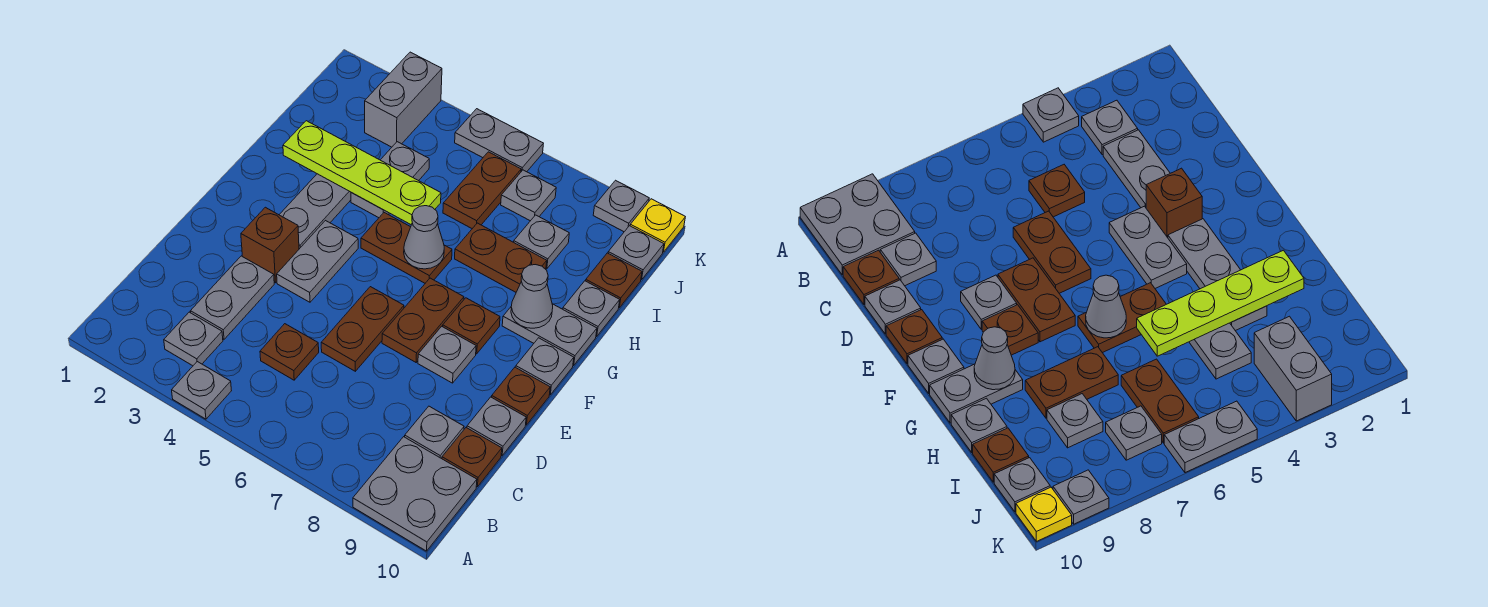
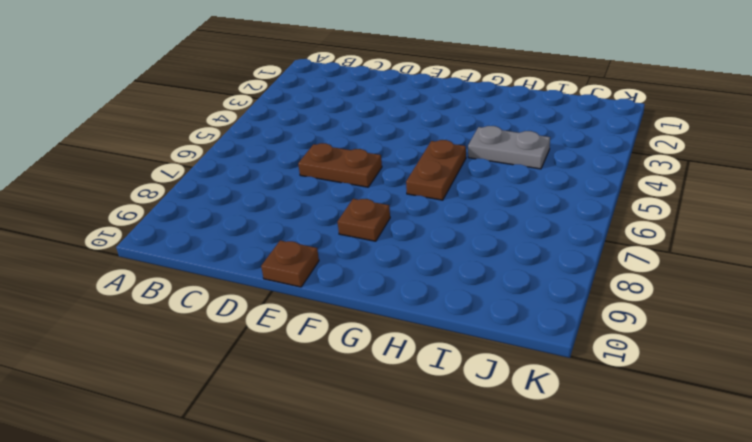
none -> grey plate A4 level 1
none -> grey plate A9:B10 level 1
none -> grey plate B3 level 1
none -> grey plate C3:D3 level 1

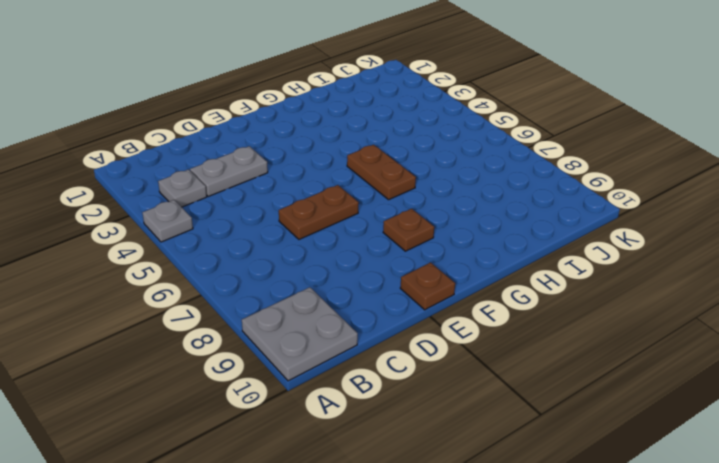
none -> brown plate C5 level 1
none -> grey plate C9 level 1
none -> brown plate C10 level 1
none -> grey plate D10 level 1

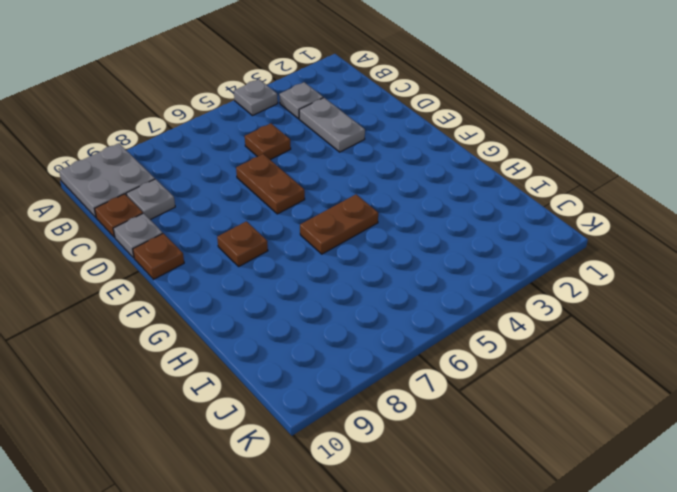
none -> brown brick E3 level 1
none -> grey plate E4:F4 level 1
none -> brown plate E7:F7 level 1
none -> grey plate E8 level 1

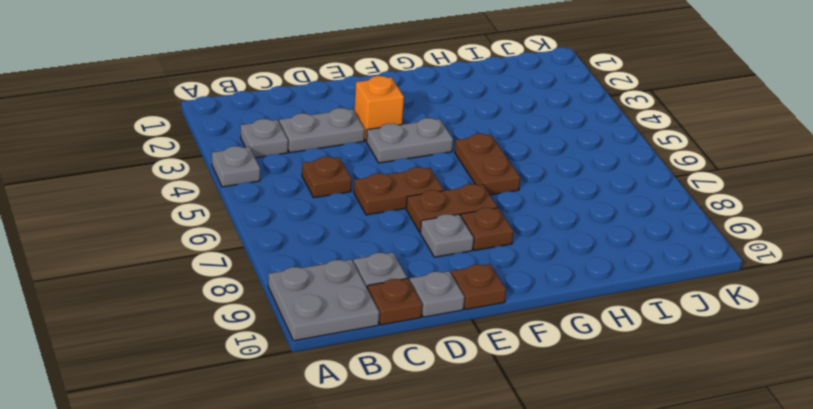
orange brick E3 level 1 -> brown brick E3 level 1
none -> grey plate F3:H3 level 1
none -> grey plate F10 level 1
none -> grey plate G9:G10 level 1
none -> grey plate H4:I4 level 1

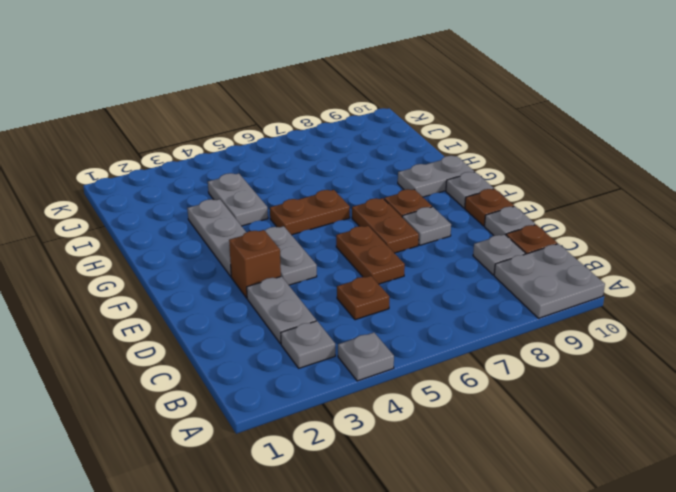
none -> brown plate H7:H8 level 1
none -> grey plate H10 level 1
none -> brown plate I6:J6 level 1
none -> grey plate I8 level 1

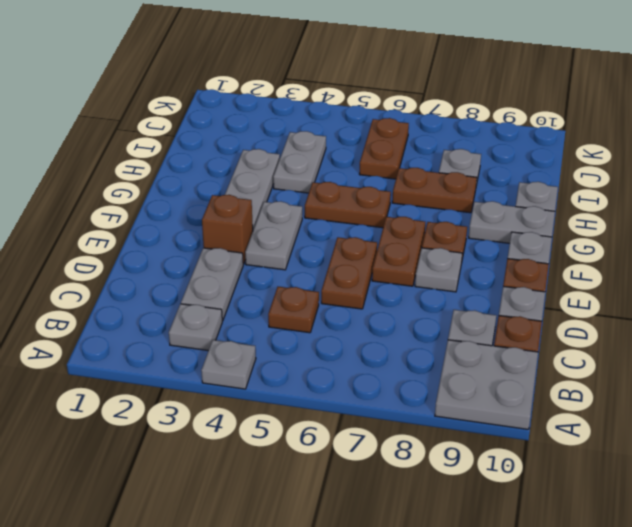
none -> brown plate I10 level 1
none -> grey brick J3:K3 level 1
none -> grey plate J7 level 1
none -> grey plate J10 level 1

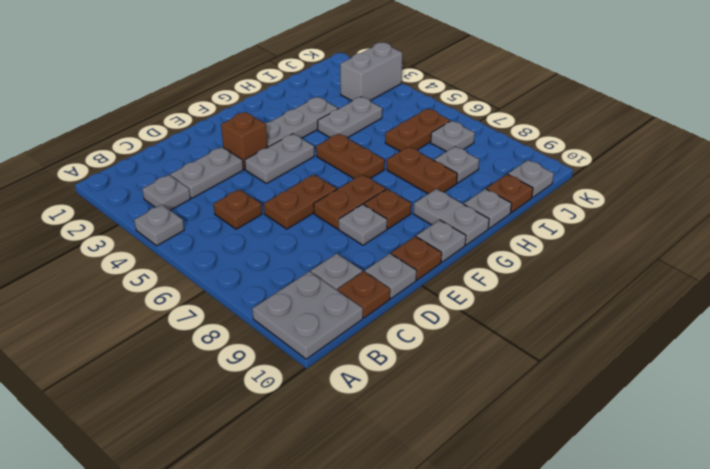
none -> grey plate K5:K6 level 1
none -> grey plate K9 level 1
none -> yellow plate K10 level 1
none -> grey cone G6 level 2

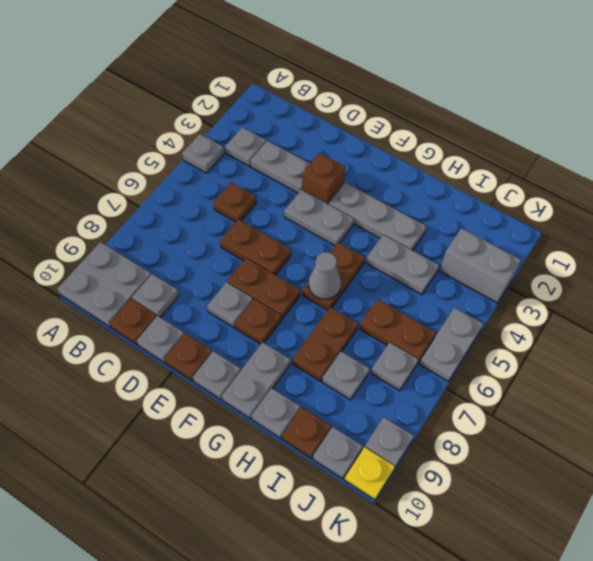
none -> grey cone G9 level 2
none -> lime plate H2:H5 level 2

